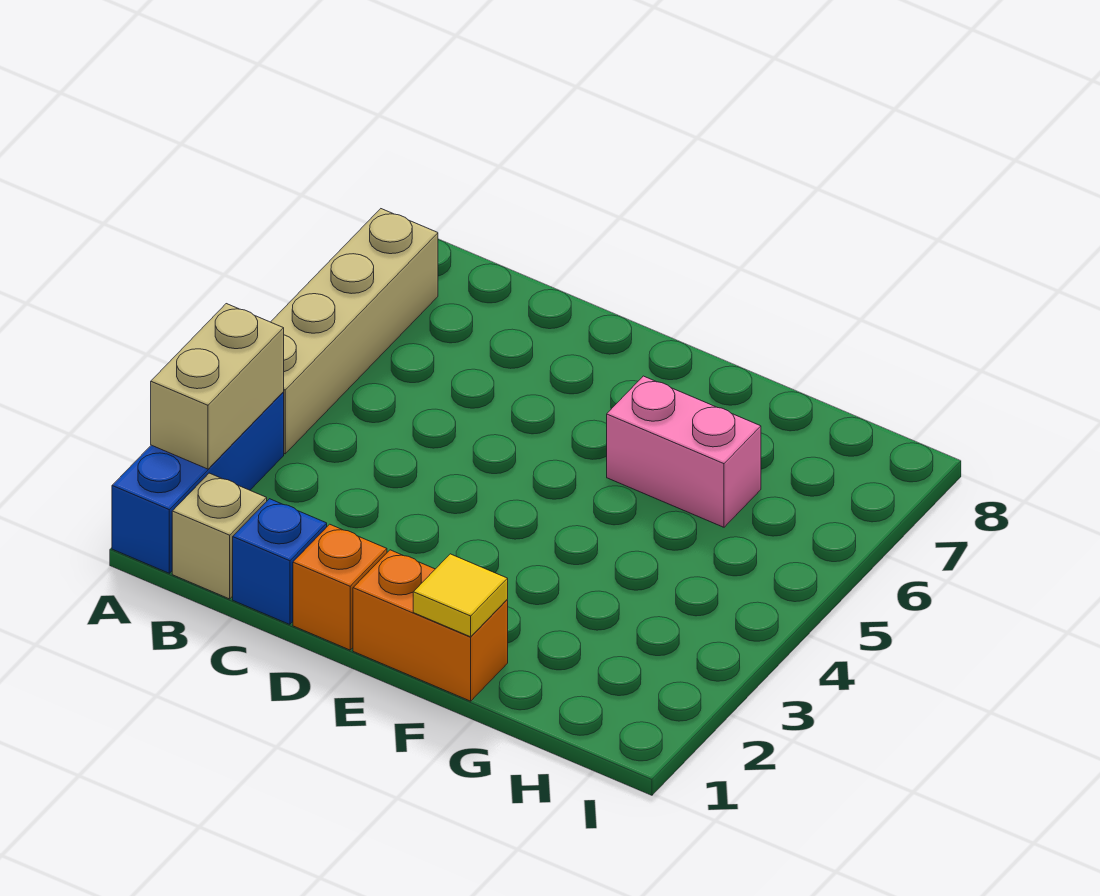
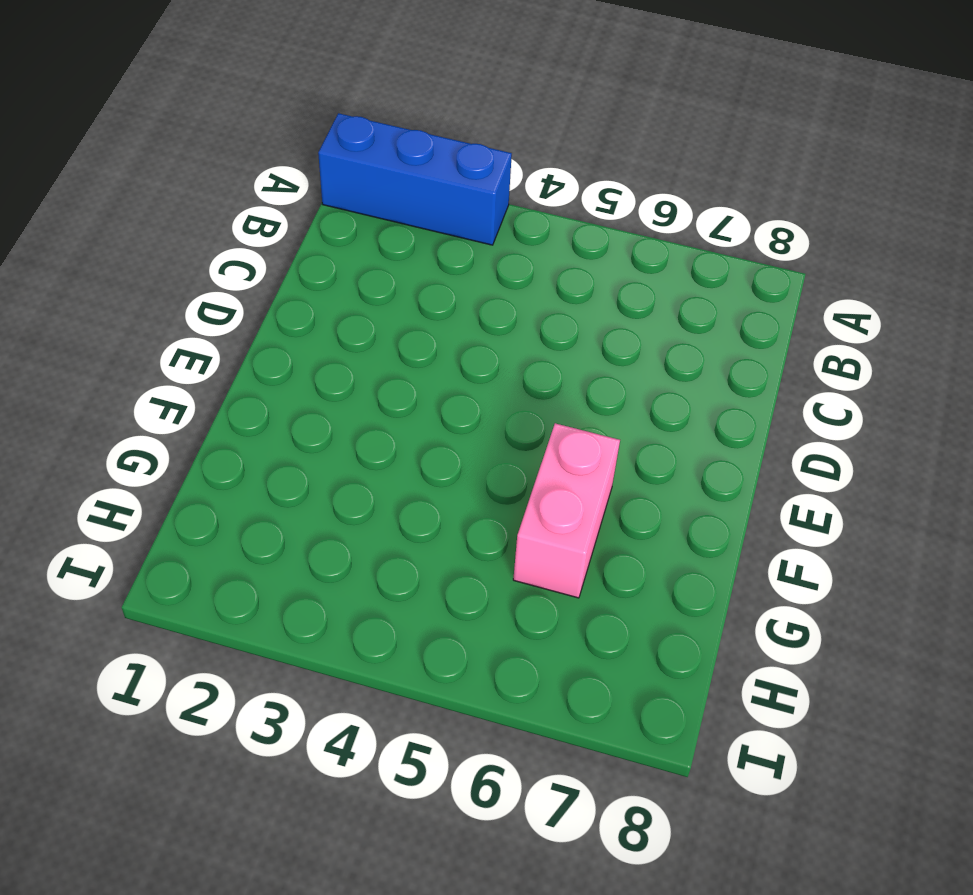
none -> tan brick A4:A7 level 1
none -> tan brick B1 level 1

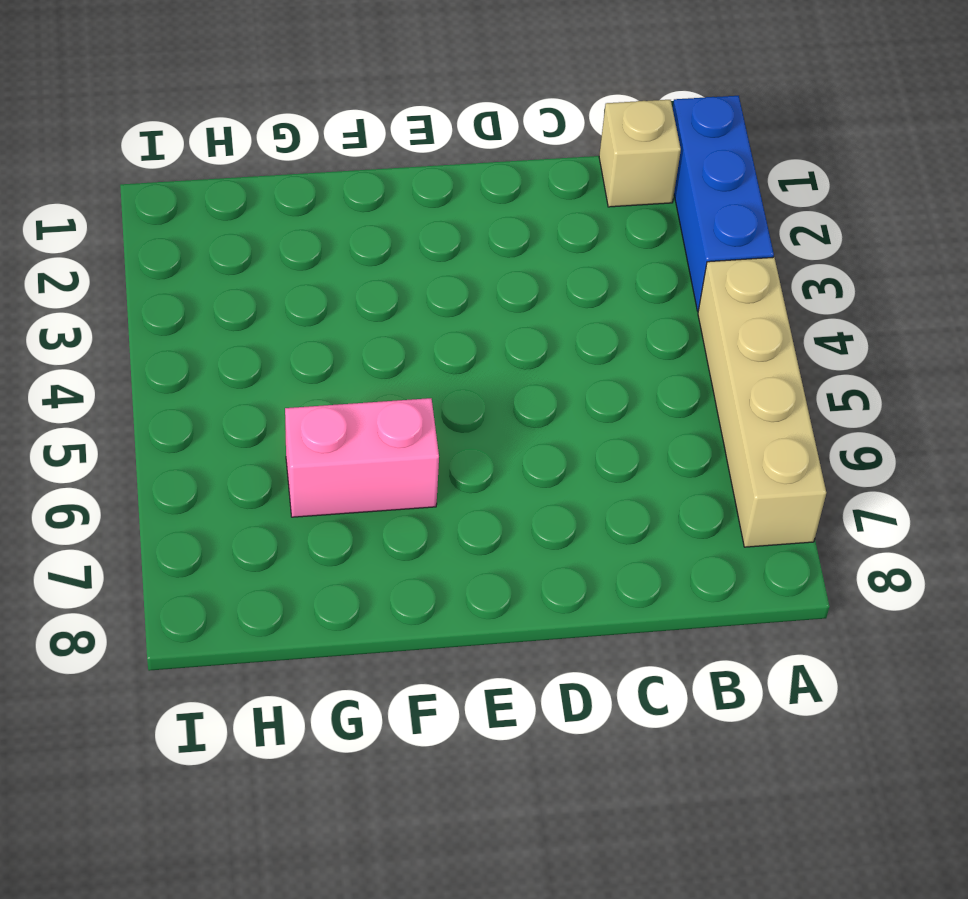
none -> blue brick C1 level 1
none -> orange brick D1 level 1

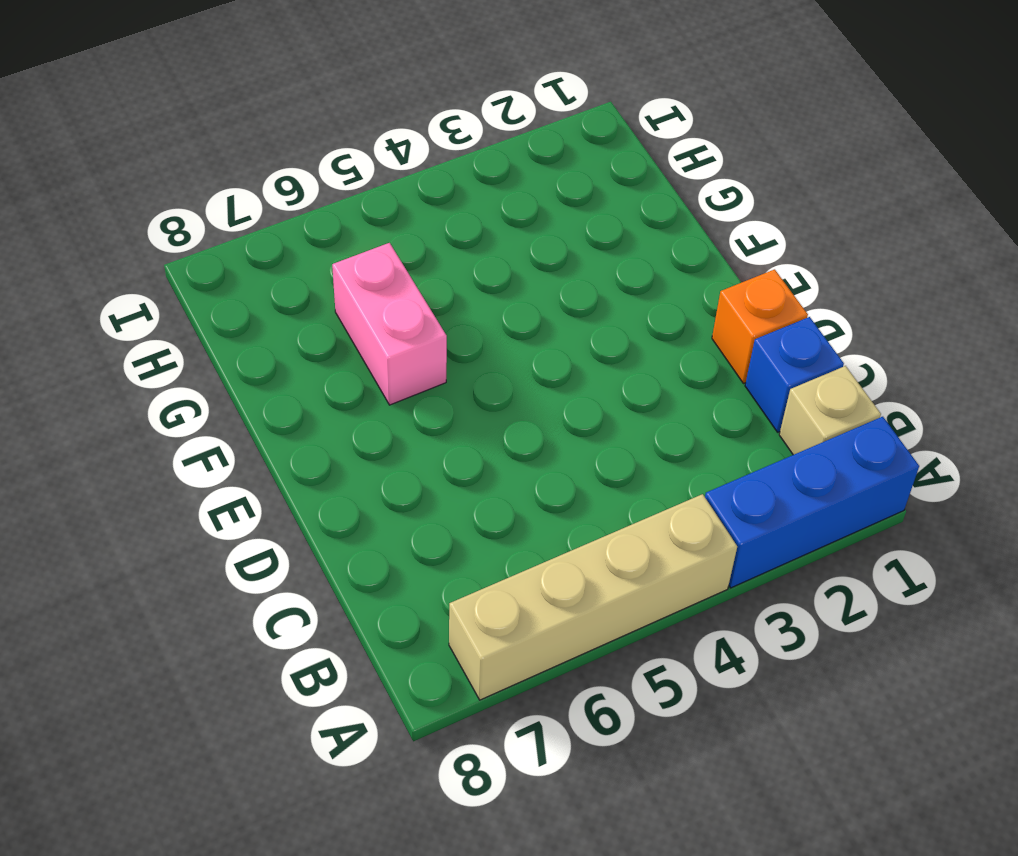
none -> orange brick E1:F1 level 1
none -> tan brick A2:A3 level 2

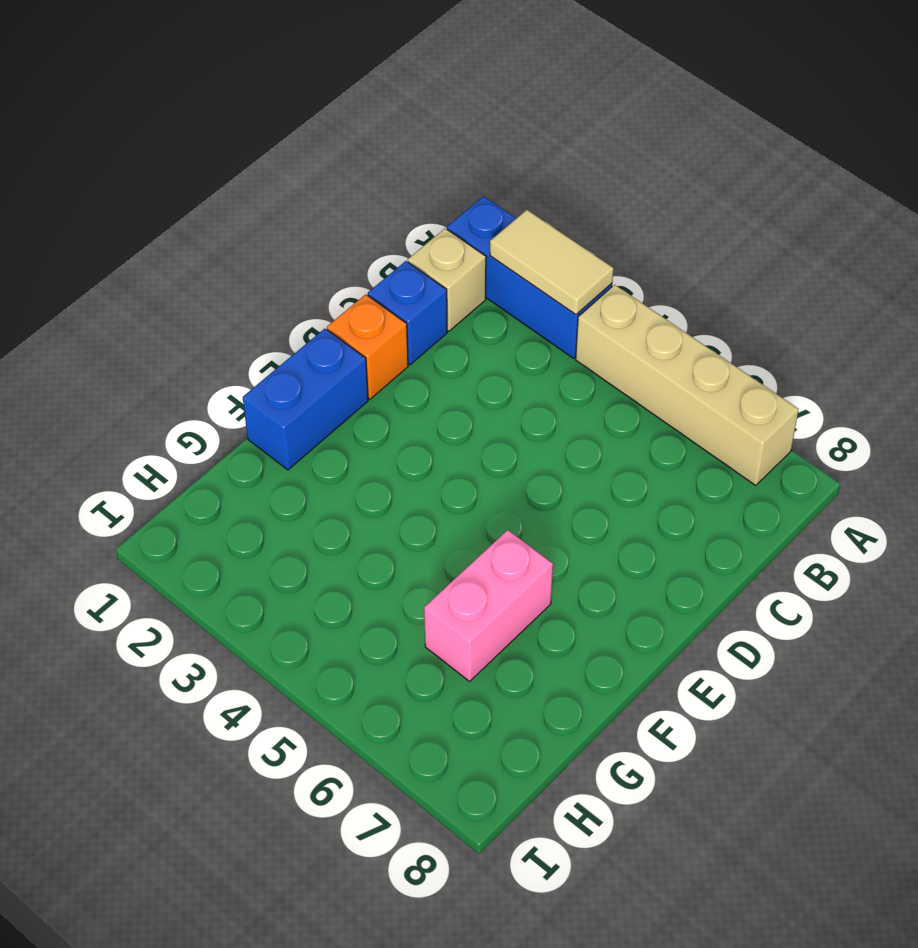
tan tile A2:A3 level 2 -> tan brick A2:A3 level 2
blue brick E1:F1 level 1 -> orange brick E1:F1 level 1
none -> yellow tile F1 level 2

